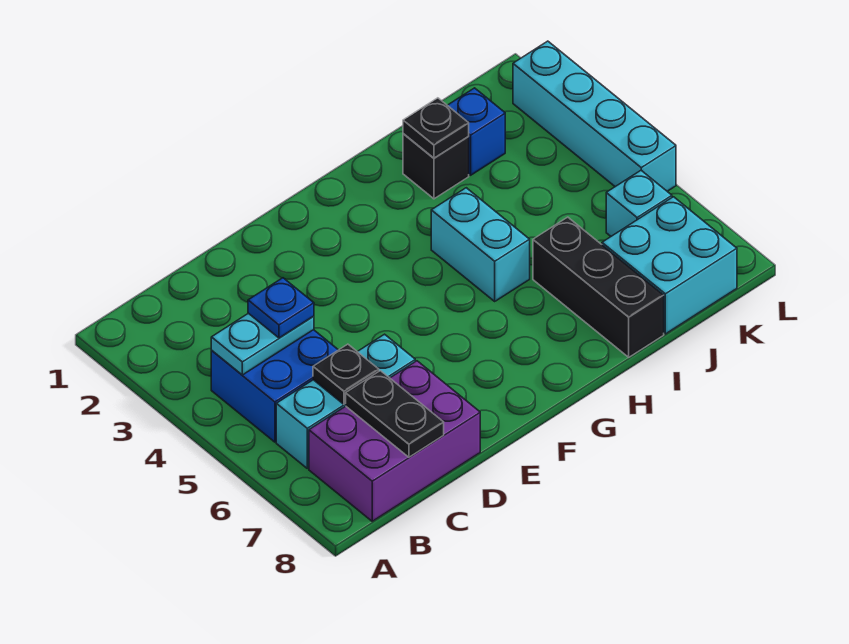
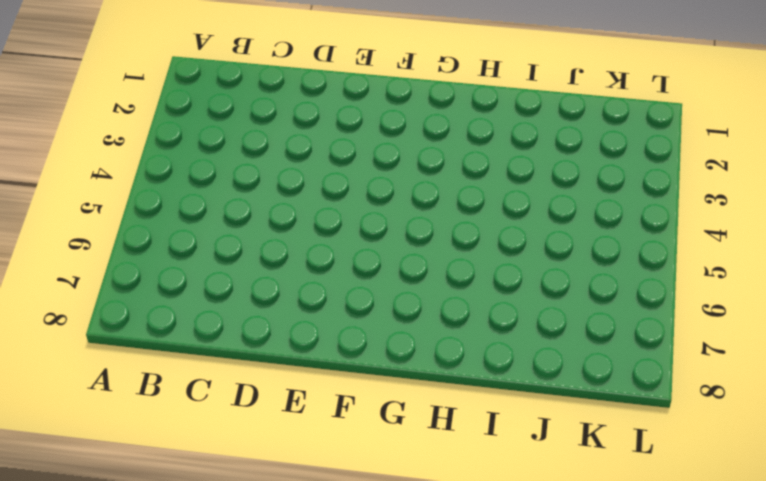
none -> blue brick B4:C5 level 1
none -> cyan brick B6:D6 level 1
none -> purple brick B7:D8 level 1

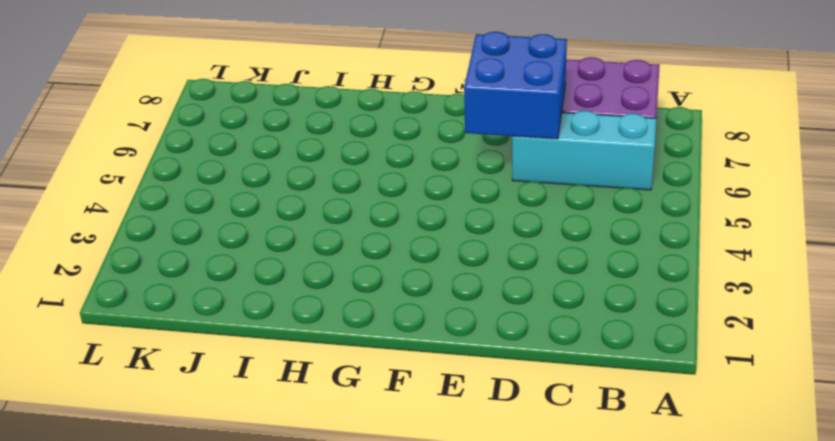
blue brick D6:E7 level 2 -> blue brick B4:C5 level 1
none -> cyan brick H4:H5 level 1
none -> black brick I2 level 1
none -> black brick I6:I8 level 1

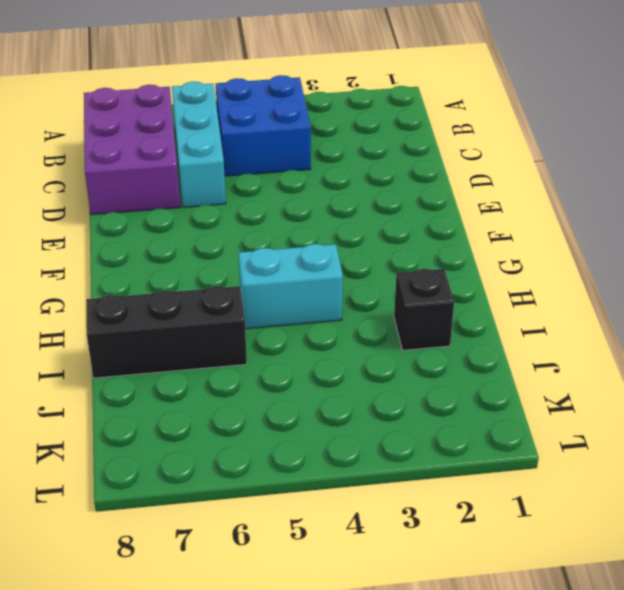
none -> blue brick J2 level 1
none -> cyan brick J7:K8 level 1
none -> cyan brick K6 level 1

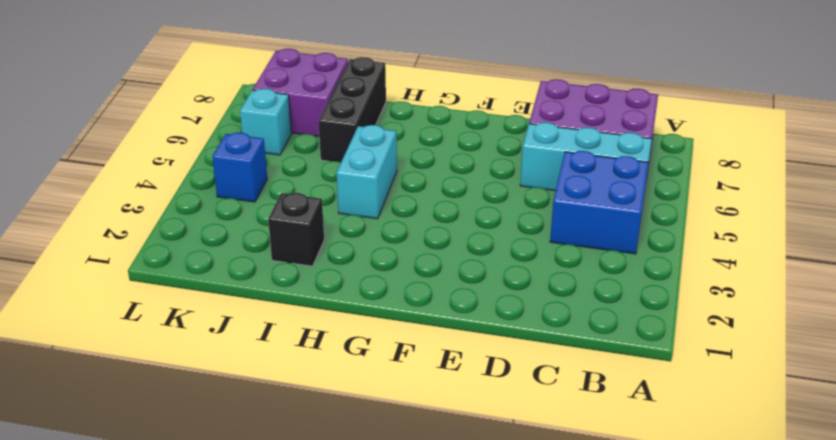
purple brick J7:K8 level 1 -> cyan brick J7:K8 level 1
blue brick K4 level 1 -> blue brick J2 level 1
none -> cyan brick L2:L5 level 1
none -> cyan plate B4:C4 level 2
none -> black plate C6 level 2

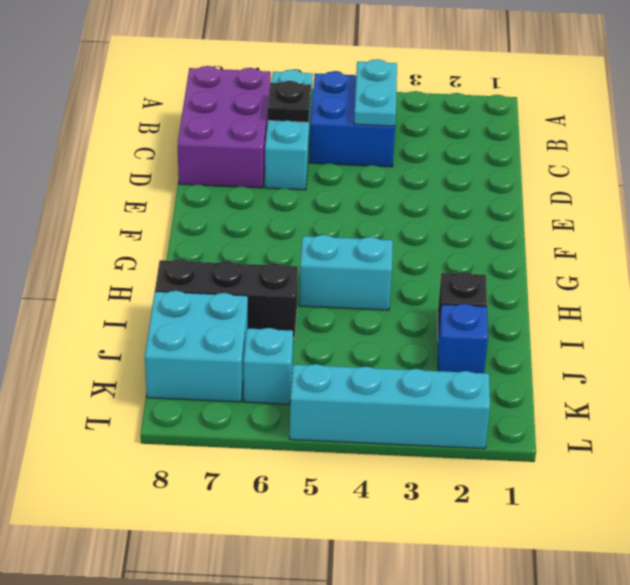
none -> black plate C7:C8 level 2
none -> black plate I2 level 2
none -> blue plate C4 level 3

